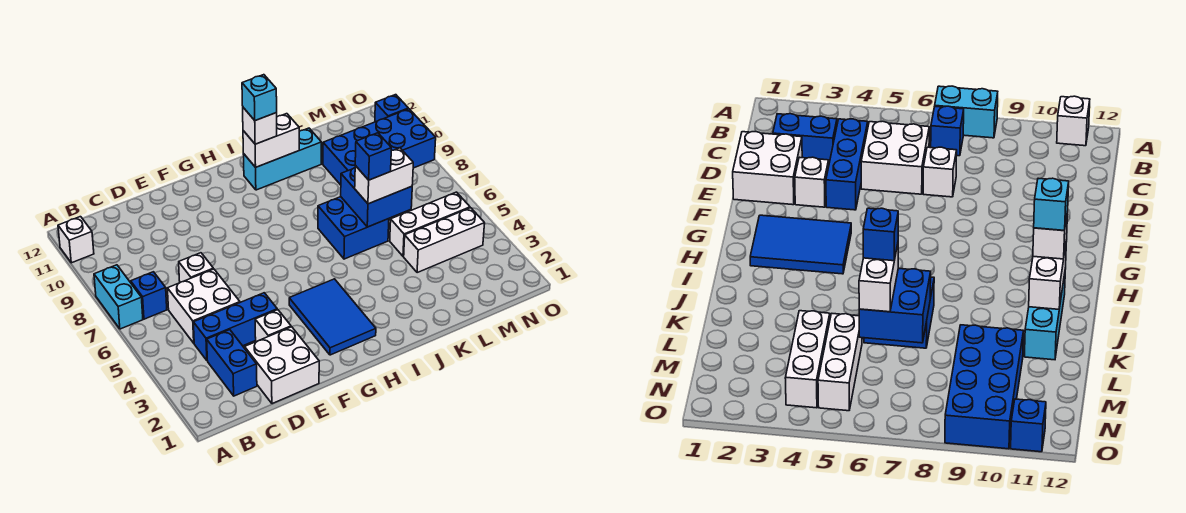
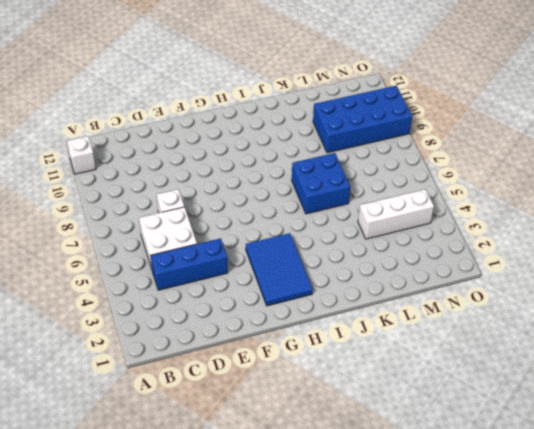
none -> cyan brick A7:A8 level 1
none -> blue brick B7 level 1
none -> blue brick C2:C3 level 1

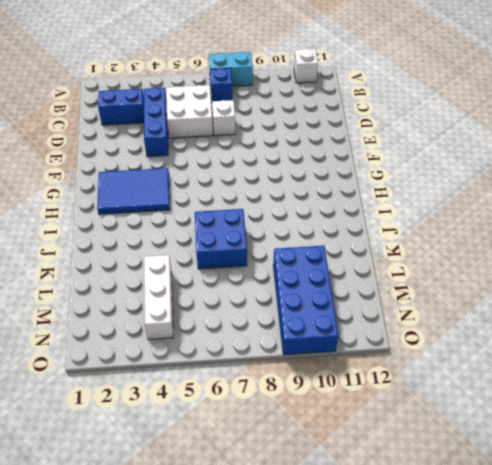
none -> white brick D1:E2 level 1
none -> white brick E3 level 1
none -> cyan brick I11:K11 level 1

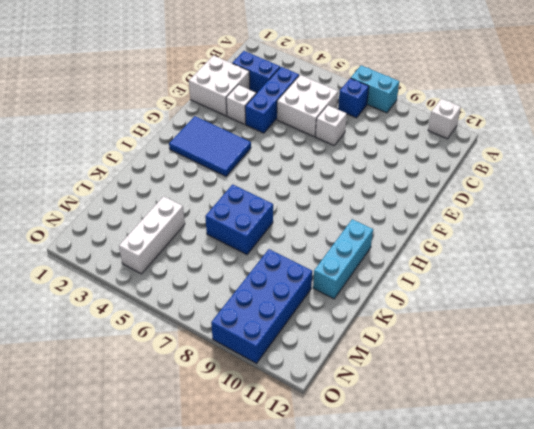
none -> white brick L5:N5 level 1
none -> blue brick O11 level 1
none -> white brick I11:J11 level 2

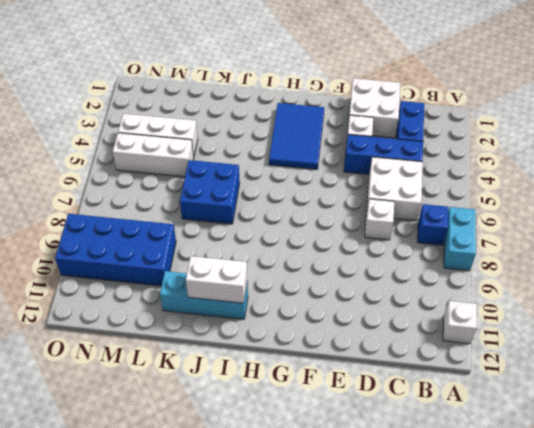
none -> blue brick O11 level 1
none -> blue brick K6:L7 level 2
none -> white brick I11 level 3

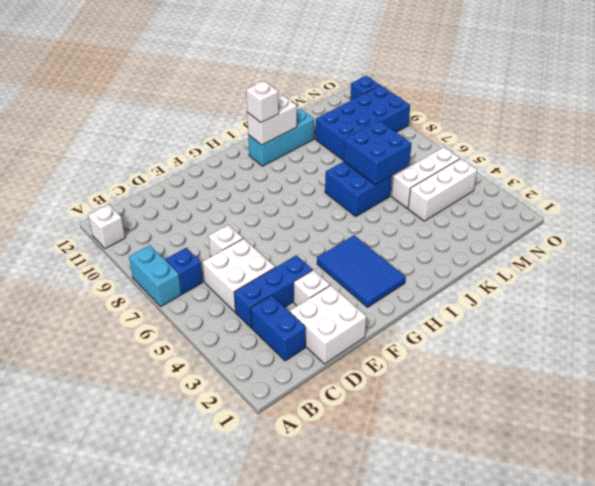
none -> white brick K6:L6 level 3
none -> cyan brick I11 level 4
none -> blue brick K6 level 4

